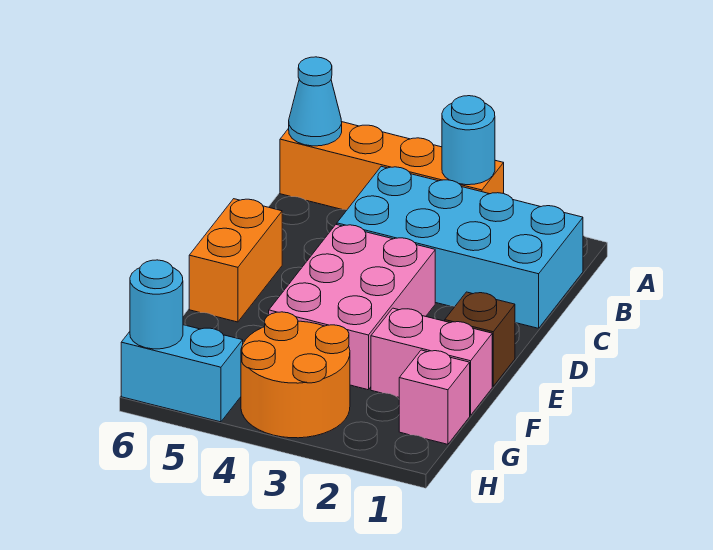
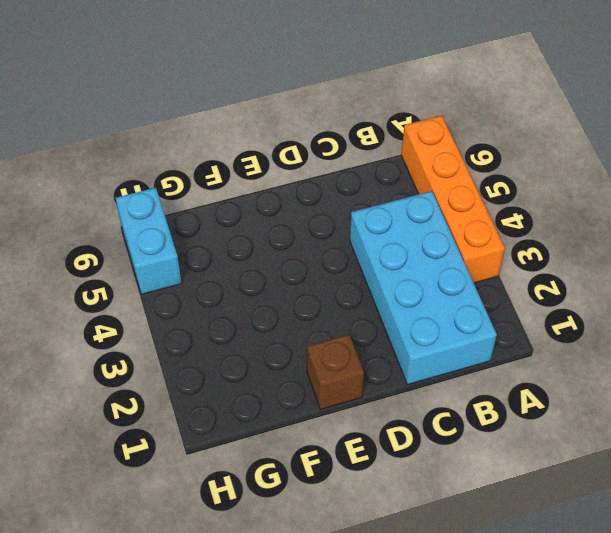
none -> pink brick D3:F4 level 1
none -> orange brick D6:E6 level 1
none -> pink brick F1:F2 level 1

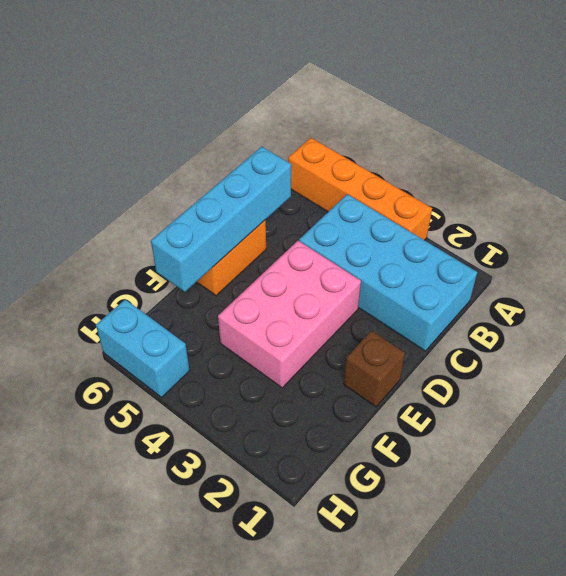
cyan brick C6:F6 level 2 -> none
none -> pink brick F1:F2 level 1
none -> pink brick G1 level 1
none -> orange round brick G3:H4 level 1

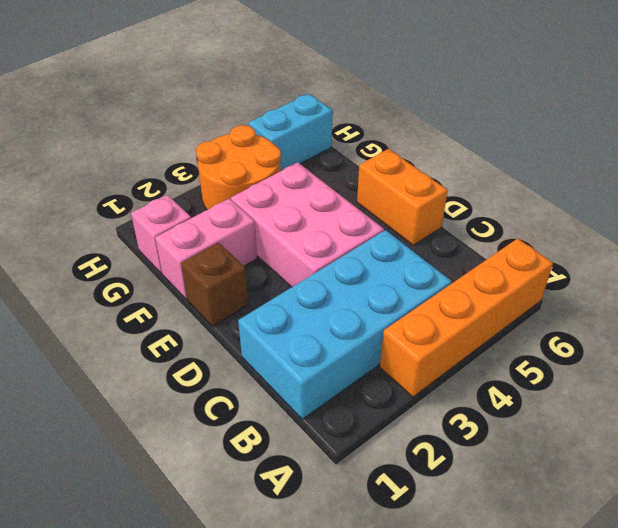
none -> cyan round brick A3 level 2
none -> cyan cone A6 level 2
none -> cyan round brick H6 level 2

